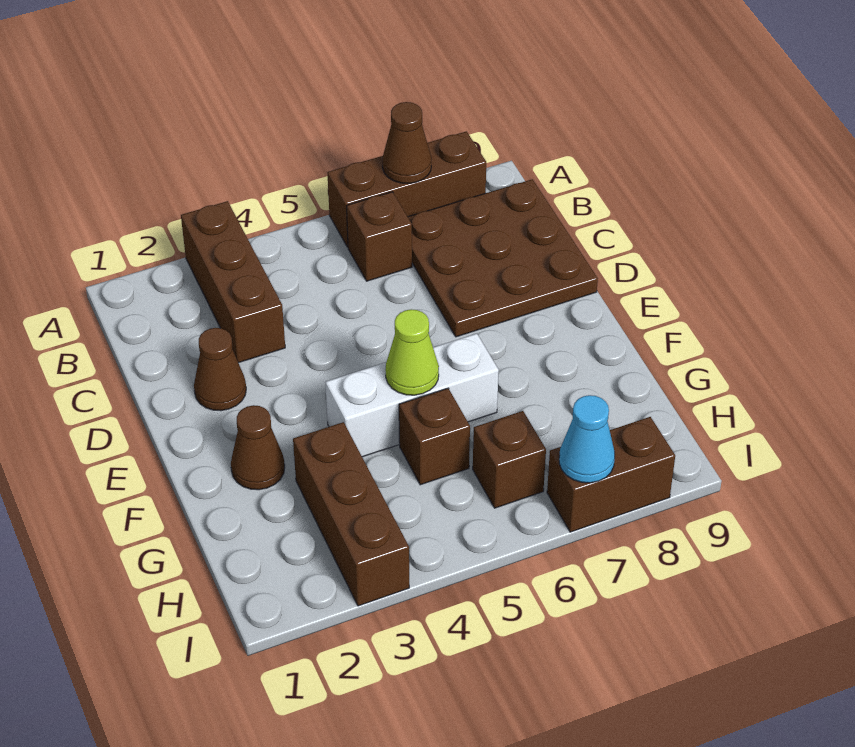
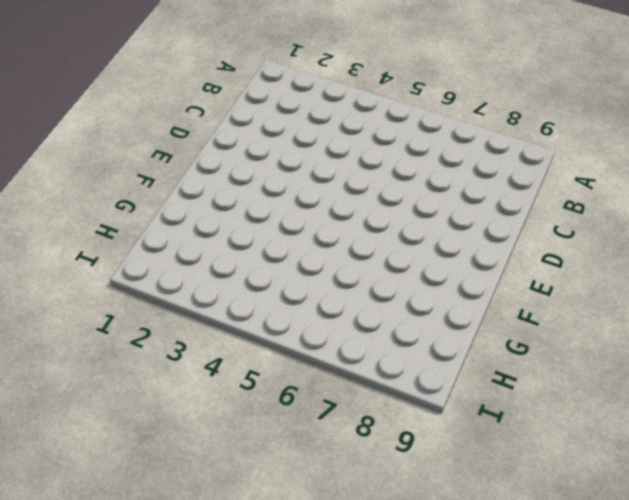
none -> brown brick A3:C3 level 1
none -> brown brick A6:A8 level 1
none -> brown brick B6 level 1

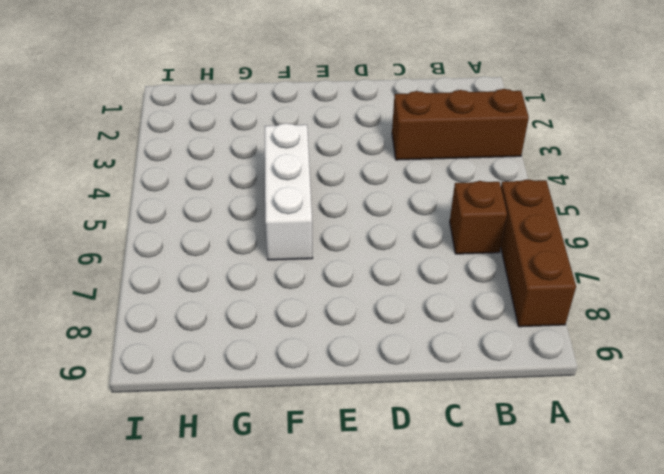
none -> brown plate B7:D9 level 1
none -> brown cone D2 level 1
none -> brown cone F2 level 1

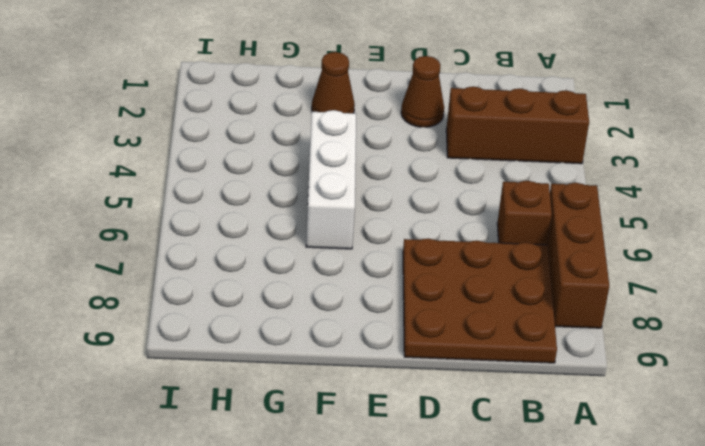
none -> brown brick G3:I3 level 1
none -> brown brick G5 level 1
none -> brown brick H6 level 1

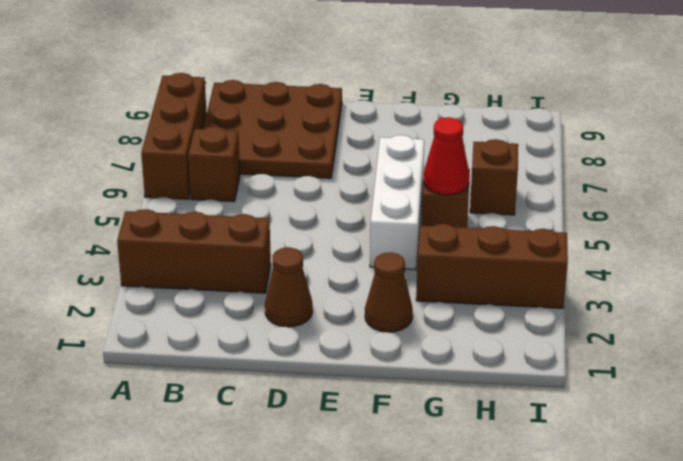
red cone G5 level 2 -> none
none -> brown brick I7:I8 level 1
none -> brown cone A7 level 2
none -> lime cone F5 level 2

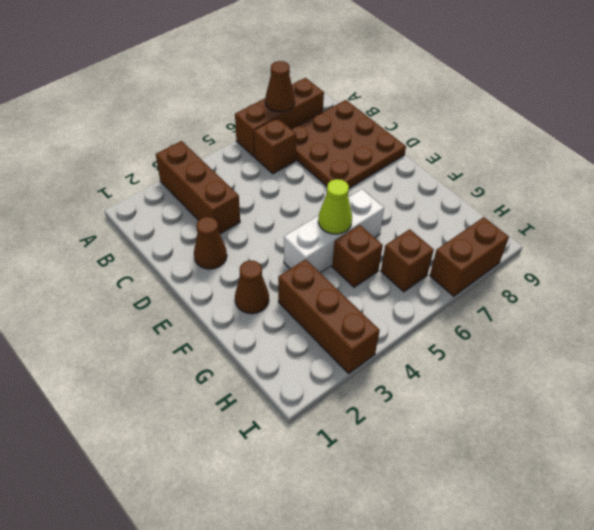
none -> cyan cone I7 level 2

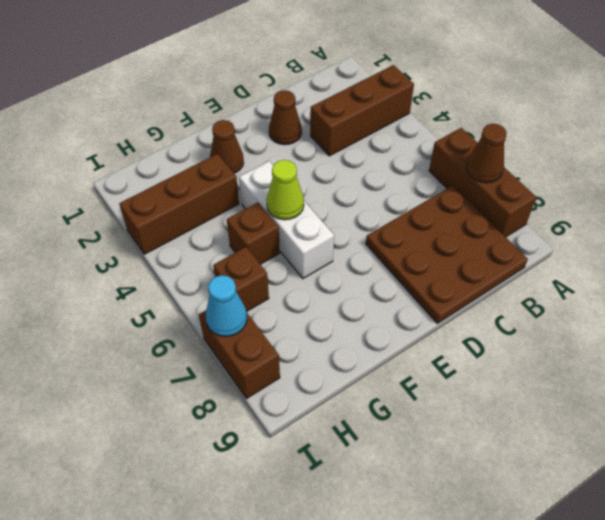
none -> brown brick B6 level 1

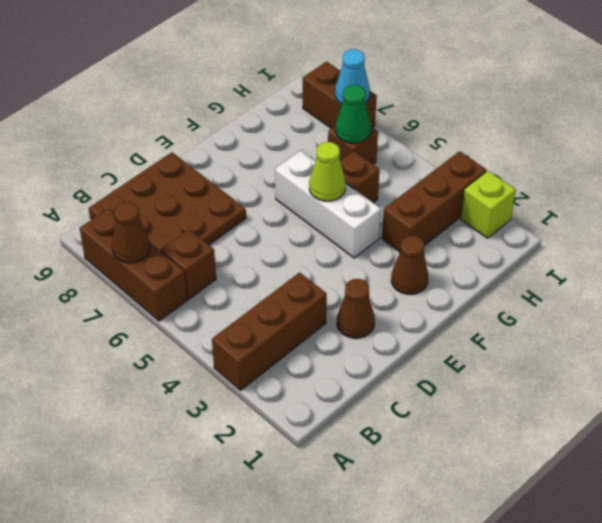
green cone H6 level 2 -> none
lime brick I2 level 1 -> none

